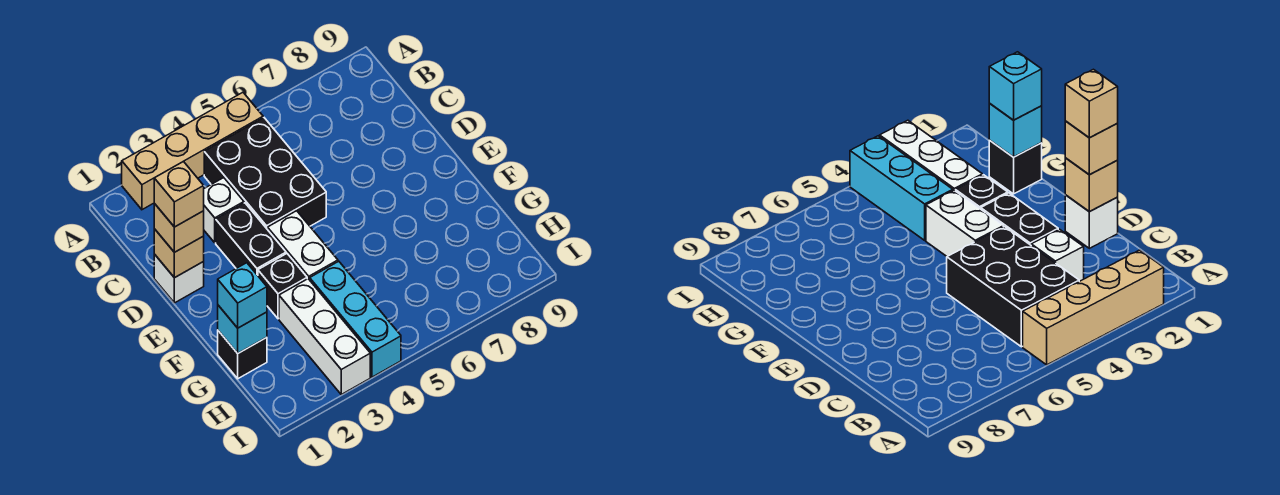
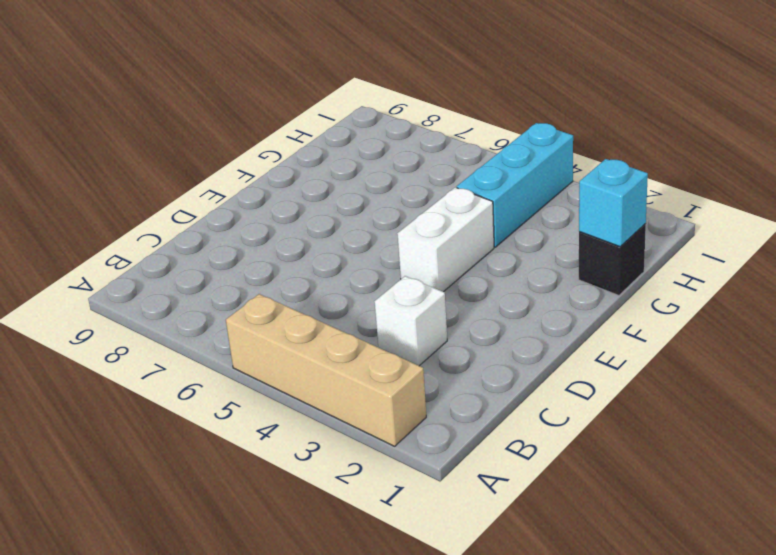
none -> black brick B4:D5 level 1
none -> white brick D1 level 1
none -> black brick D3:E3 level 1

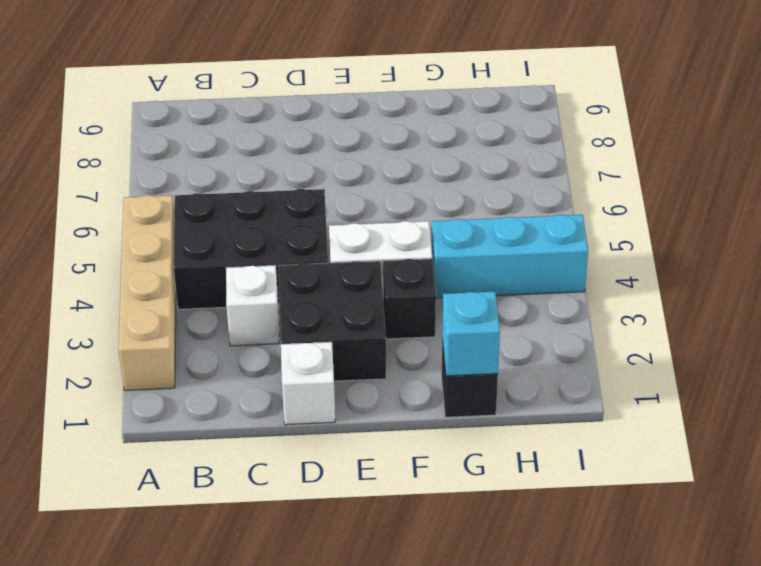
black brick D2:E3 level 1 -> black brick D3:E3 level 1
none -> white brick G3:I3 level 1
none -> tan brick D1 level 2
none -> tan brick D1 level 3

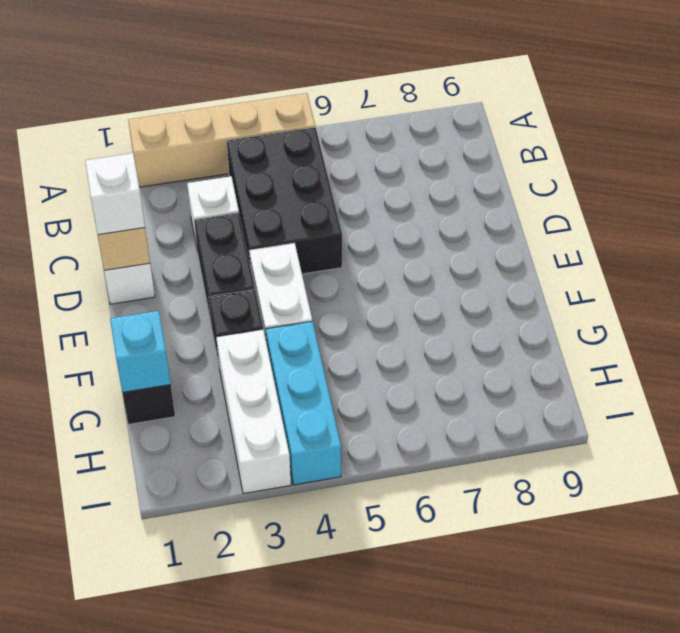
white brick D1 level 3 -> tan brick D1 level 3
none -> cyan brick G1 level 3
none -> tan brick D1 level 4

